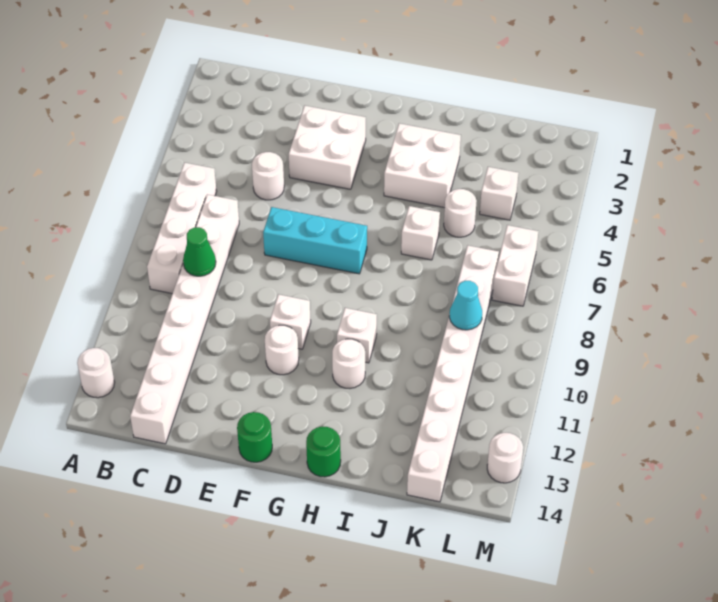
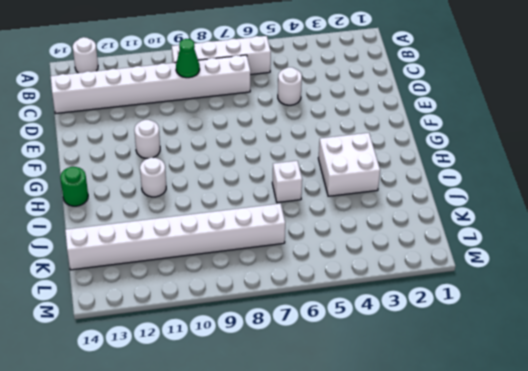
none -> white brick E3:F4 level 1
none -> cyan brick E7:G7 level 1
none -> white brick F10 level 1

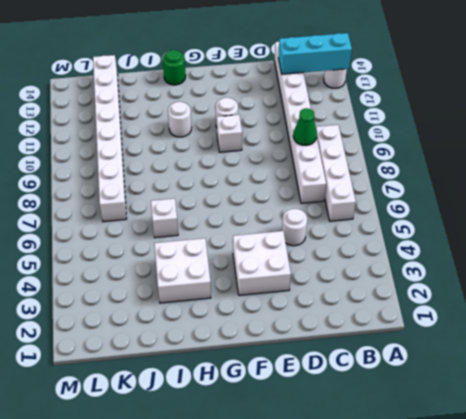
cyan brick A13:C13 level 2 -> cyan brick E7:G7 level 1
none -> green round brick F14 level 1
none -> white brick H10 level 1
none -> white round brick J5 level 1

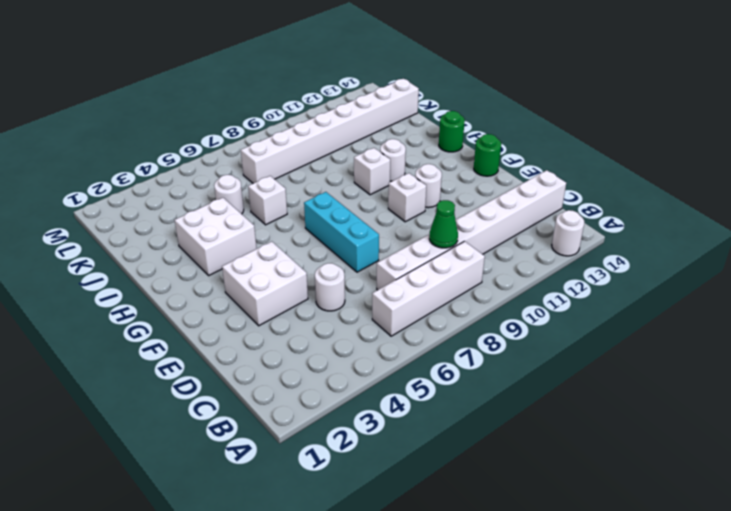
none -> white brick K4 level 1
none -> white brick L6:L7 level 1
none -> white round brick M13 level 1

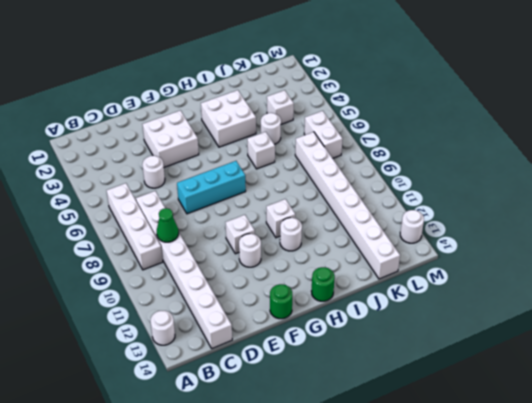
none -> cyan cone K9 level 2

